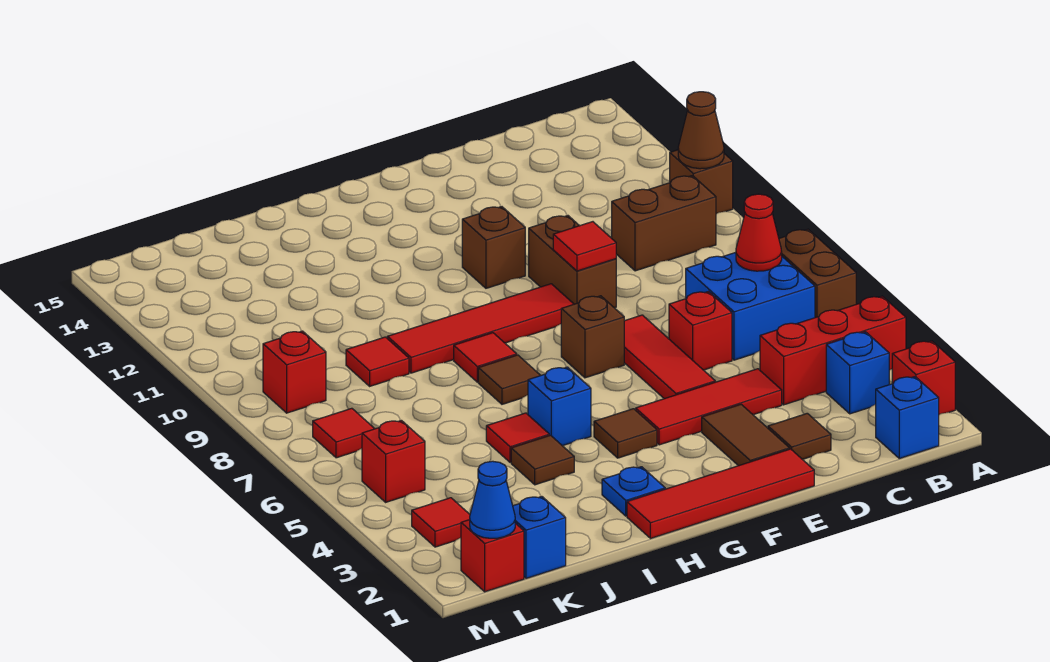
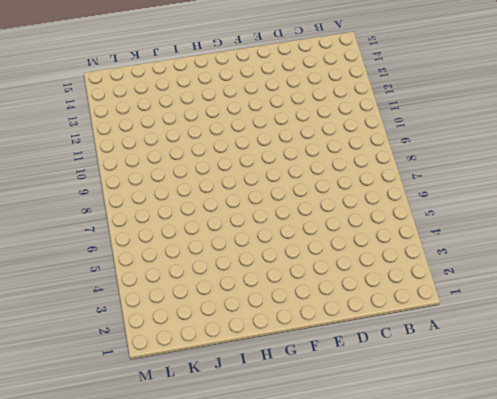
none -> red brick A2 level 1
none -> red brick A4:C4 level 1
none -> brown brick A6:A7 level 1
none -> brown brick A11 level 1

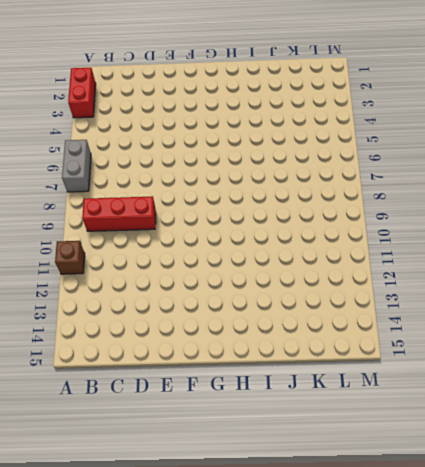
red brick A2:A3 level 1 -> red brick A2 level 1
grey brick A6:A7 level 1 -> brown brick A6:A7 level 1
red brick B9:D9 level 1 -> red brick A4:C4 level 1
none -> blue brick B1 level 1
none -> blue brick B3 level 1
none -> blue brick B6:C7 level 1
none -> brown brick B10:C10 level 1

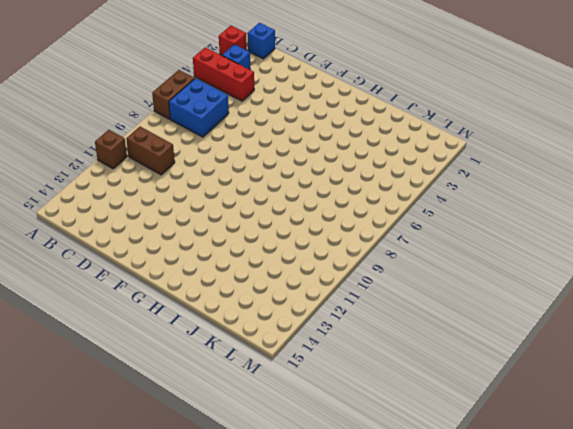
none -> brown tile D2 level 1
none -> red tile D4:F4 level 1
none -> red brick D6 level 1
none -> red tile E1:H1 level 1

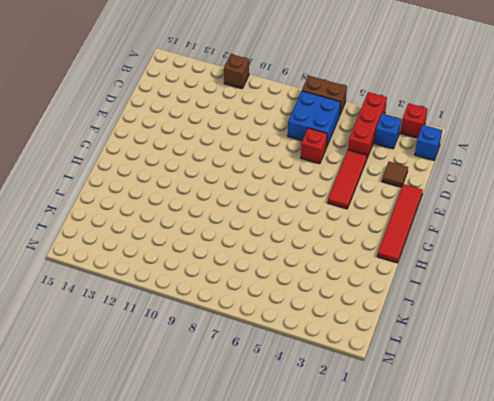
none -> brown brick B10:C10 level 1
none -> brown tile E2:E3 level 1
none -> red tile E5:E7 level 1
none -> brown brick E9:E10 level 1

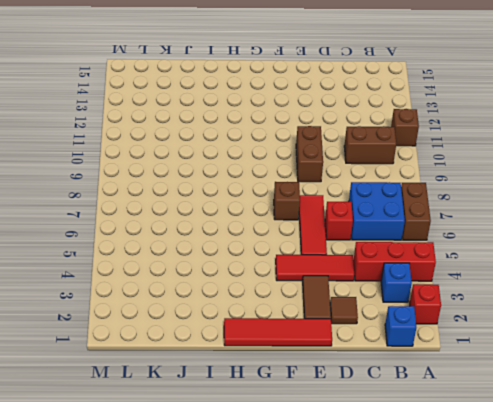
none -> red tile F9:I9 level 1
none -> brown brick F11 level 1
none -> brown tile G4 level 1
none -> blue plate H2 level 1

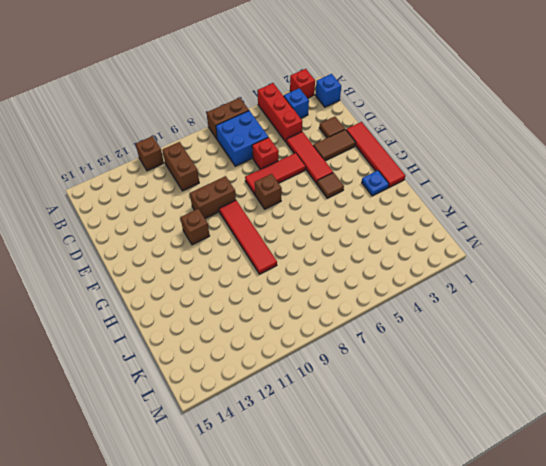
none -> blue brick H5 level 1
none -> brown tile H7 level 1
none -> red tile H8 level 1
none -> brown tile I4 level 1

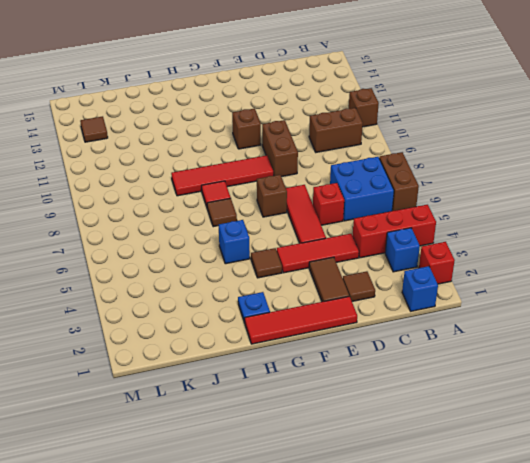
brown tile L13 level 1 -> brown tile I4 level 1
none -> red tile I5 level 1
none -> red tile J9 level 1
none -> blue brick K1 level 1
none -> red brick L1 level 1

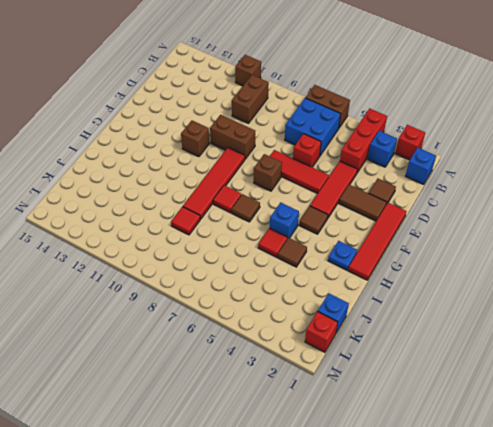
none -> red tile L3 level 1
none -> red brick L5 level 1
none -> red tile L7 level 1
none -> red brick L9 level 1

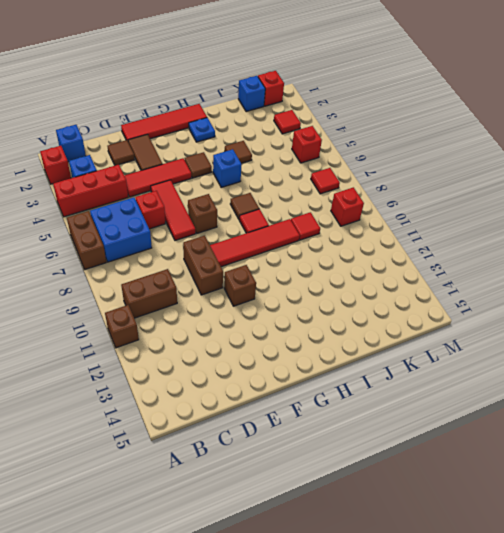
none -> red tile I5 level 1
none -> brown cone A11 level 2
none -> red cone B7 level 2
none -> red tile E9 level 2

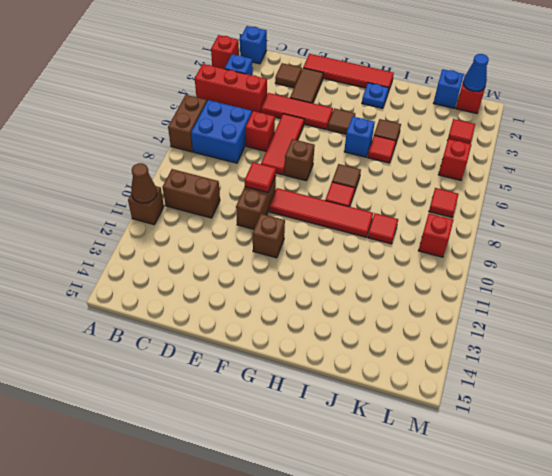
none -> red cone B7 level 2

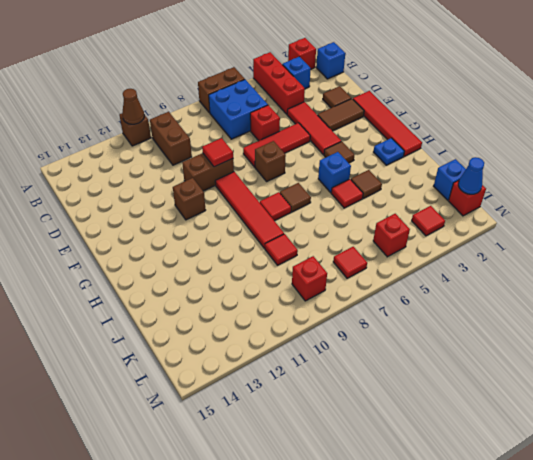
none -> red cone B7 level 2

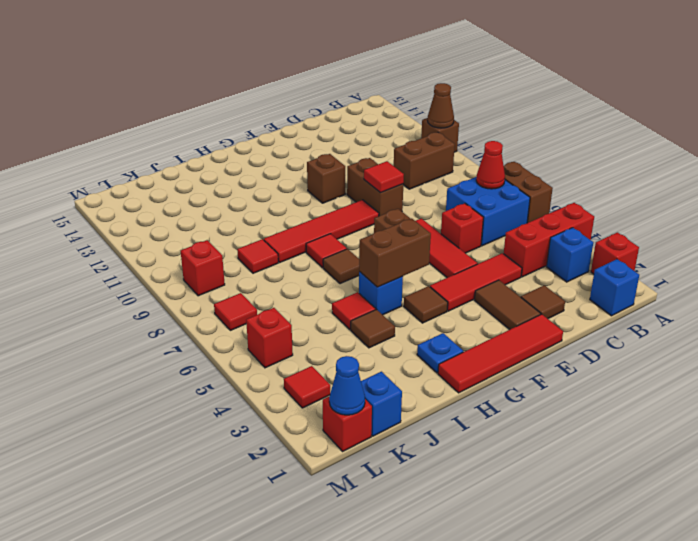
brown brick G5:H5 level 2 -> none

